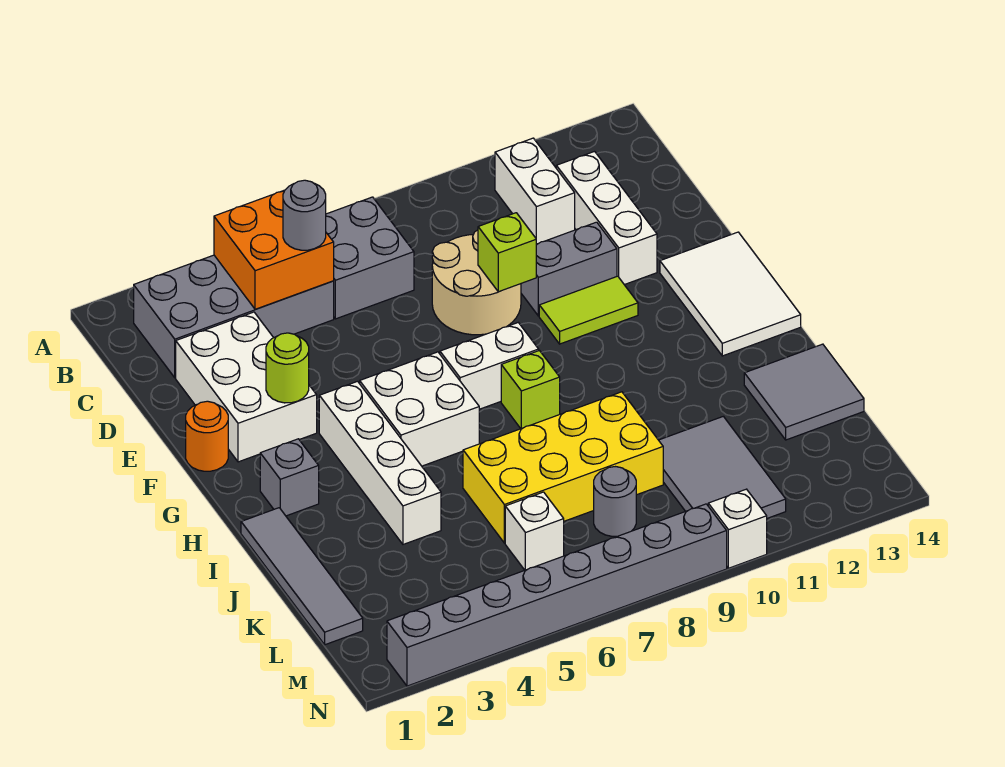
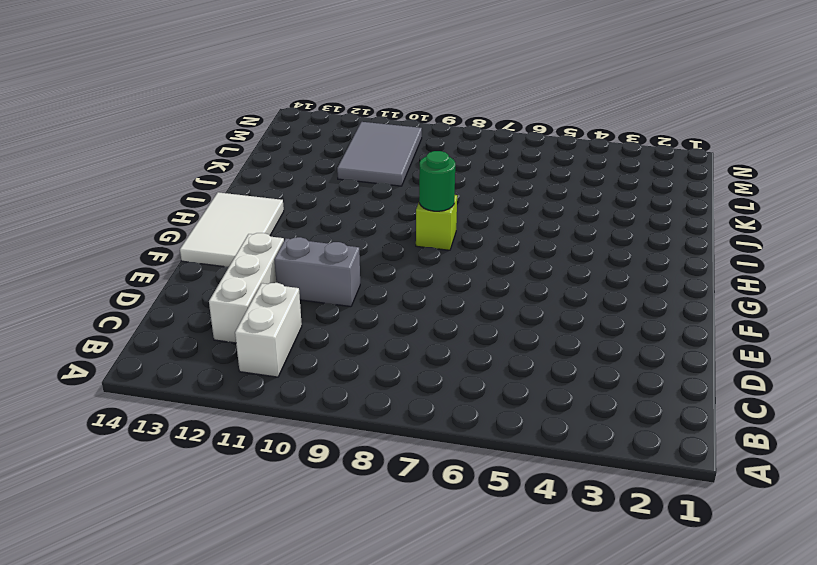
green round brick H8 level 2 -> none
none -> grey brick B2:C5 level 1
none -> grey brick B6:C7 level 1
none -> white brick D2:F3 level 1

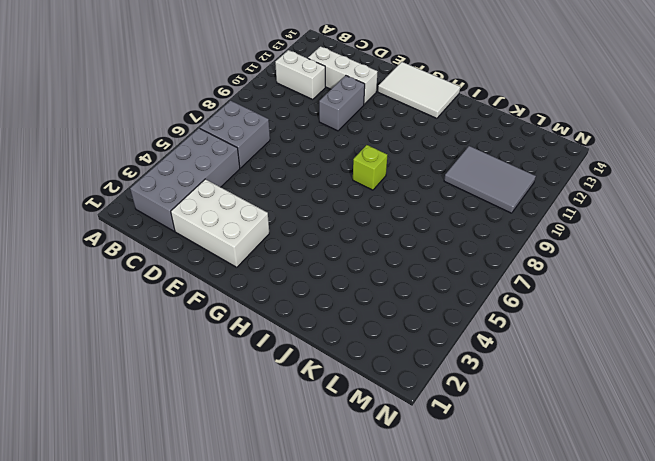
none -> tan round brick D8:E9 level 1
none -> orange round brick F1 level 1
none -> lime tile F10:F11 level 1

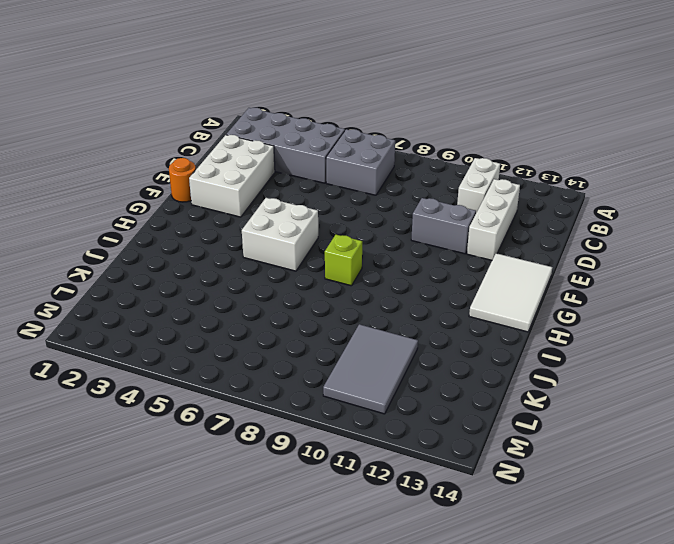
none -> tan round brick D8:E9 level 1
none -> lime tile F10:F11 level 1
none -> white brick G4:J4 level 1

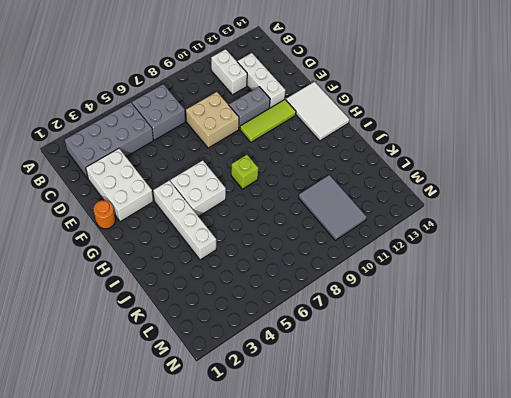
tan brick D8:E9 level 1 -> tan round brick D8:E9 level 1
lime tile F10:F12 level 1 -> lime tile F10:F11 level 1
none -> white brick G7:G8 level 1
none -> grey brick H2 level 1
none -> grey tile I1:L1 level 1

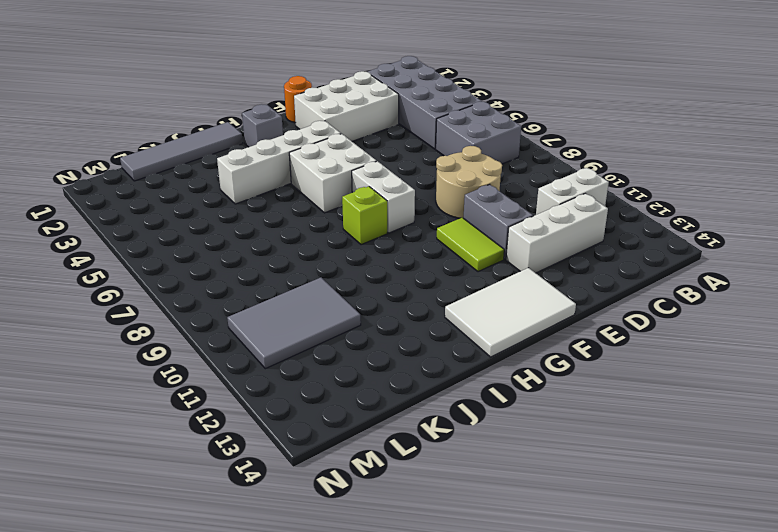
none -> yellow brick J6:K9 level 1
none -> grey tile J13:K14 level 1
none -> white brick L6 level 1

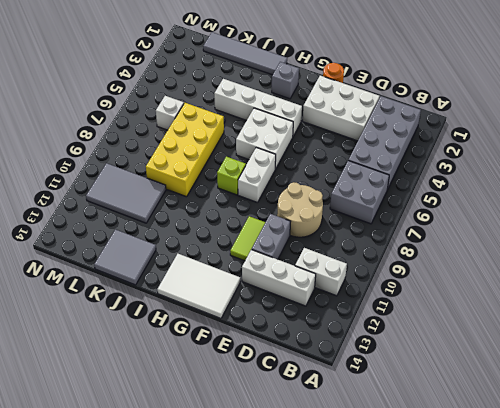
none -> grey round brick L8 level 1
none -> grey brick N2:N9 level 1
none -> white brick N10 level 1

